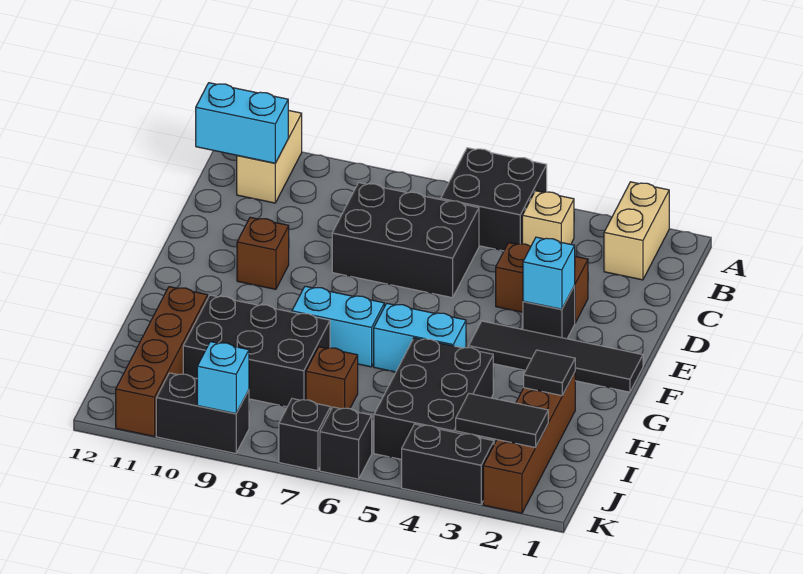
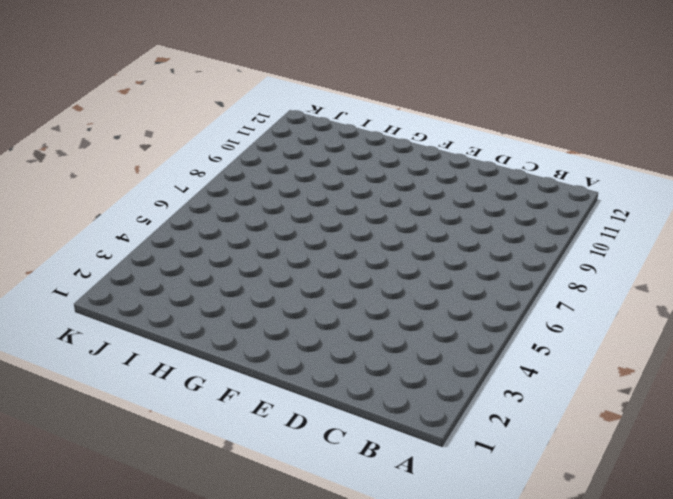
none -> tan brick A2:B2 level 1
none -> black brick A5:B6 level 1
none -> tan brick A11:B11 level 1

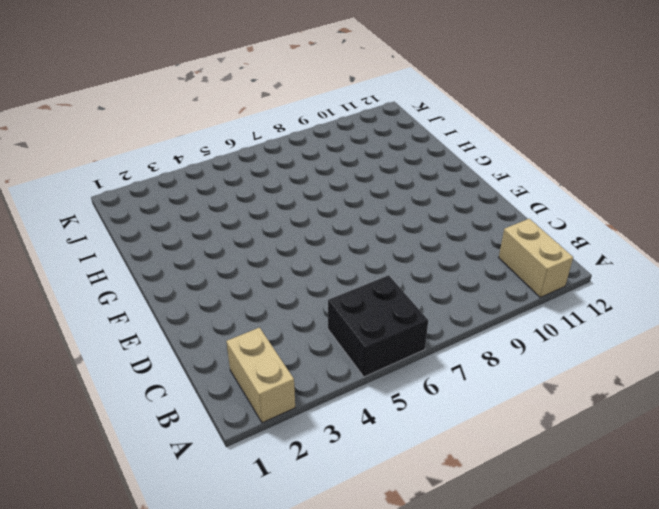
none -> tan brick B4 level 1
none -> black brick C6:D8 level 1
none -> brown brick D3:D4 level 1

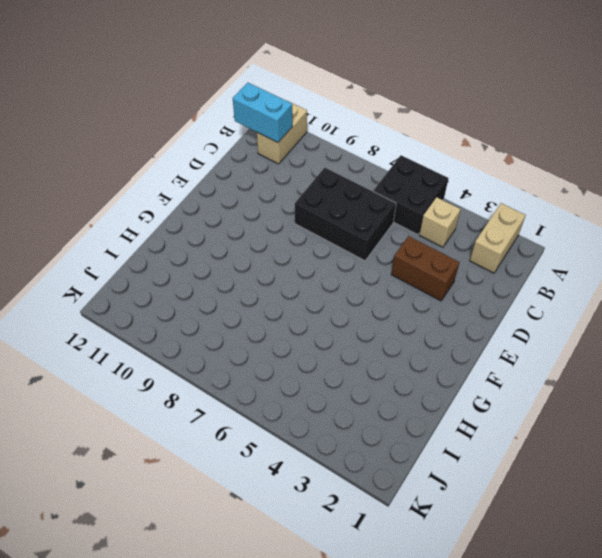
none -> black brick E3 level 1
none -> brown brick E10 level 1
none -> black tile F1:F4 level 1

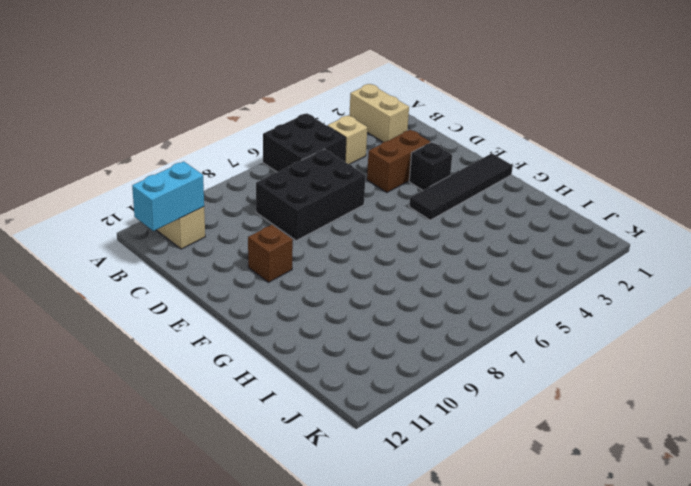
none -> cyan brick G5:G6 level 1
none -> cyan brick G7:G8 level 1
none -> brown brick H2:K2 level 1

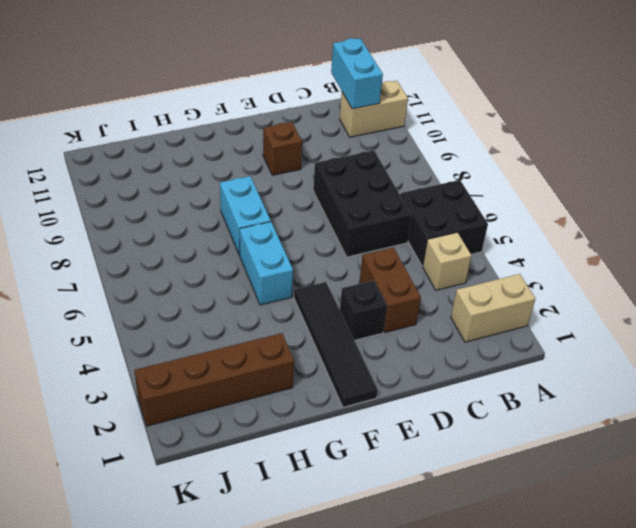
none -> black brick H4:J5 level 1
none -> black brick H8:I10 level 1
none -> brown brick H11:K11 level 1

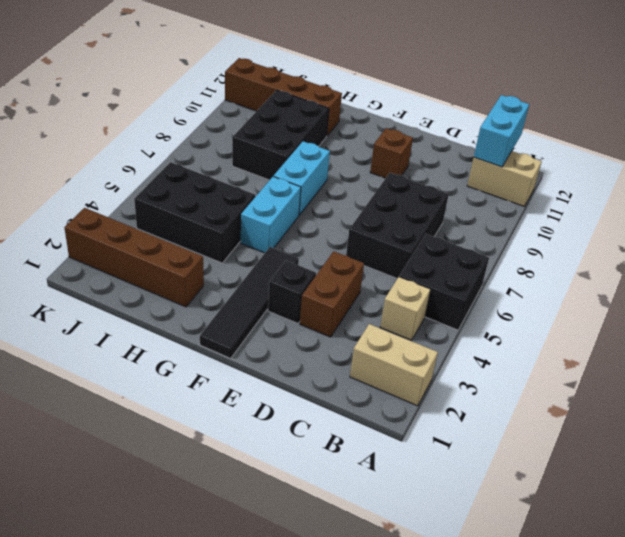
none -> brown brick I7 level 1
none -> black brick K3:K4 level 1
none -> black brick K6 level 1

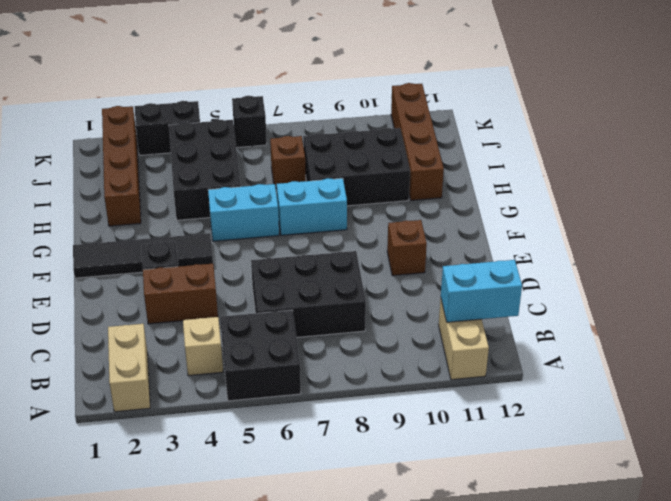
none -> black brick K7 level 1
none -> black brick K9:K10 level 1
none -> cyan brick E3 level 2

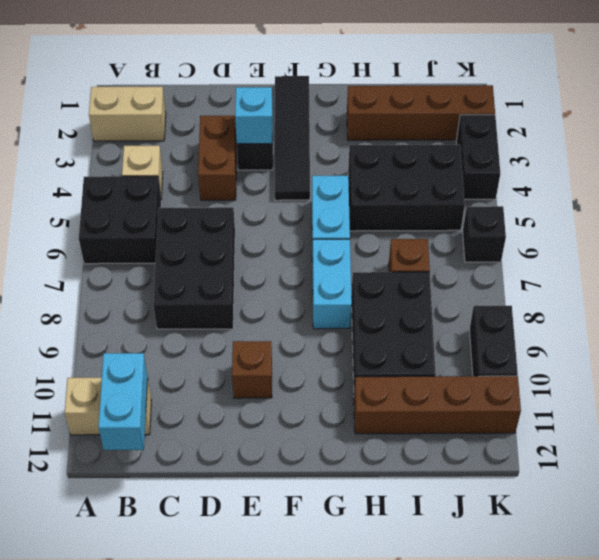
none -> black brick K7 level 1
none -> black tile H2 level 2
none -> black tile J2:J3 level 2

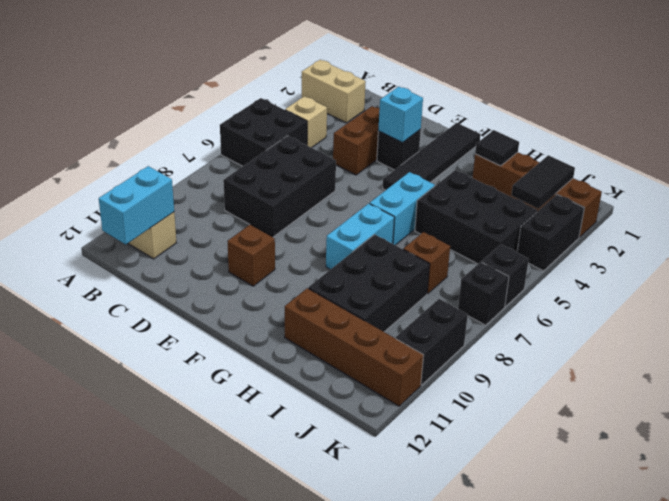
none -> cyan brick K9 level 2

